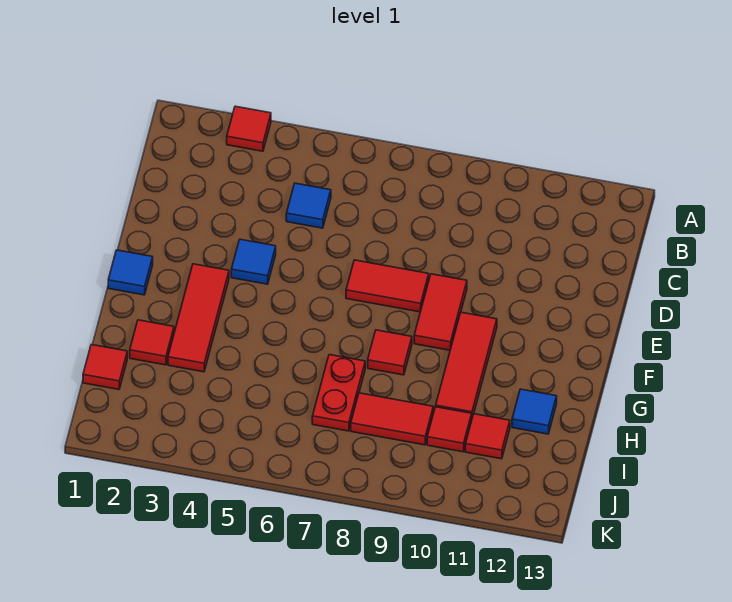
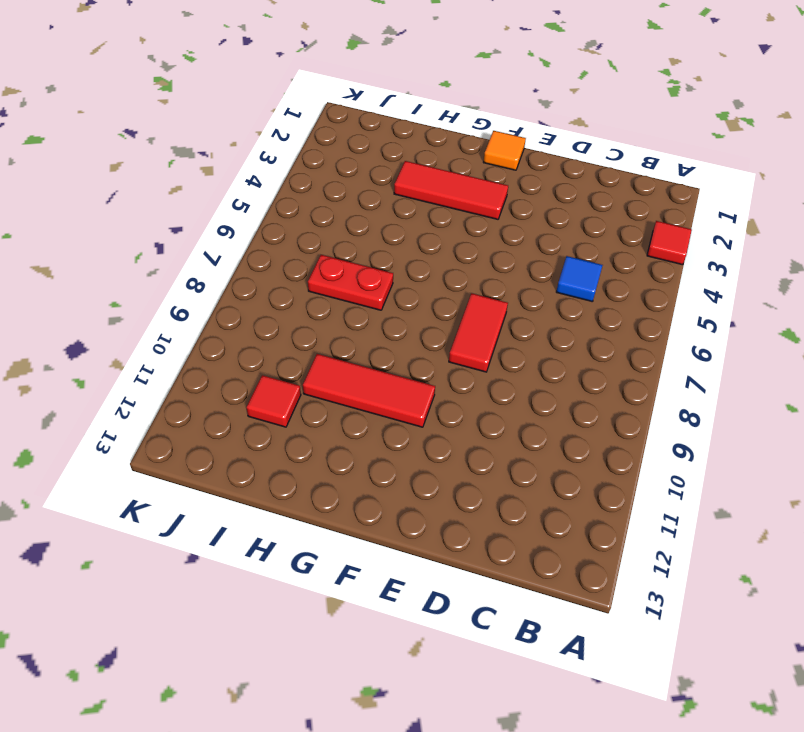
orange tile F1 level 1 -> blue tile F1 level 1
none -> blue tile E4 level 1
none -> red tile E9:F9 level 1
none -> red tile G8 level 1

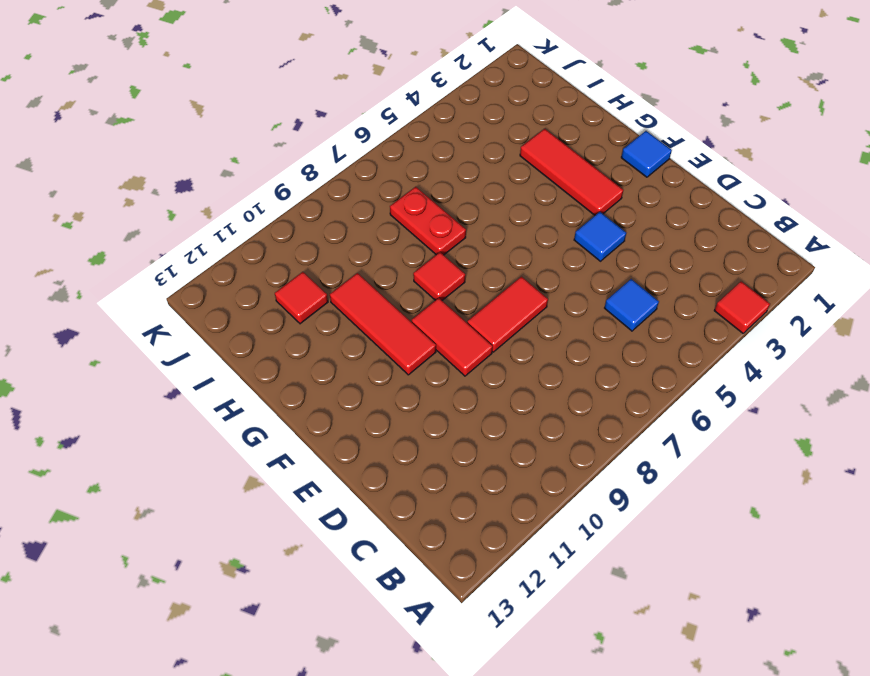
none -> red tile H2 level 1
none -> blue tile H12 level 1
none -> red tile I1 level 1

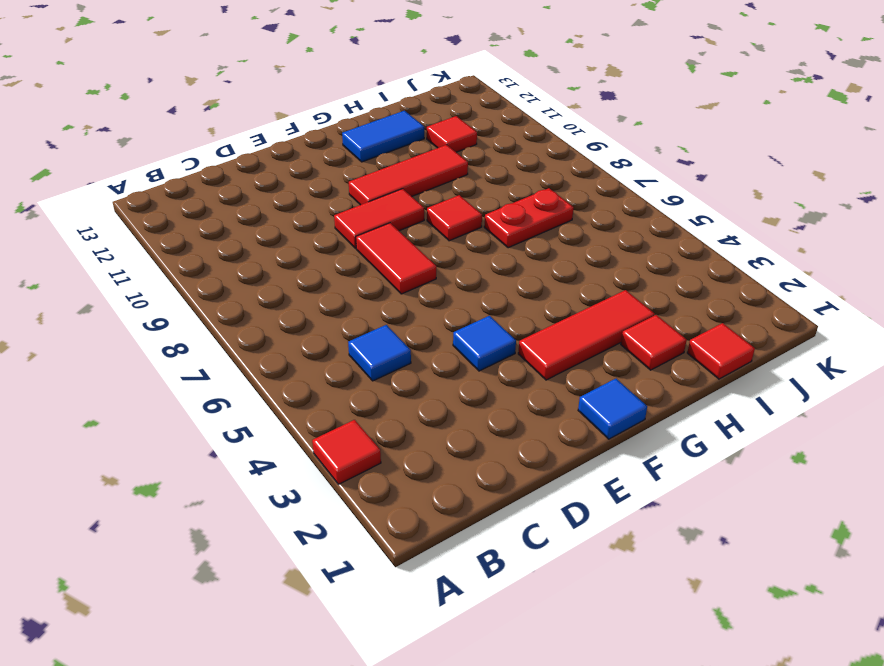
blue tile G12:H12 level 1 -> blue tile H12 level 1
none -> red tile I8:I9 level 1
none -> red tile I10 level 1

